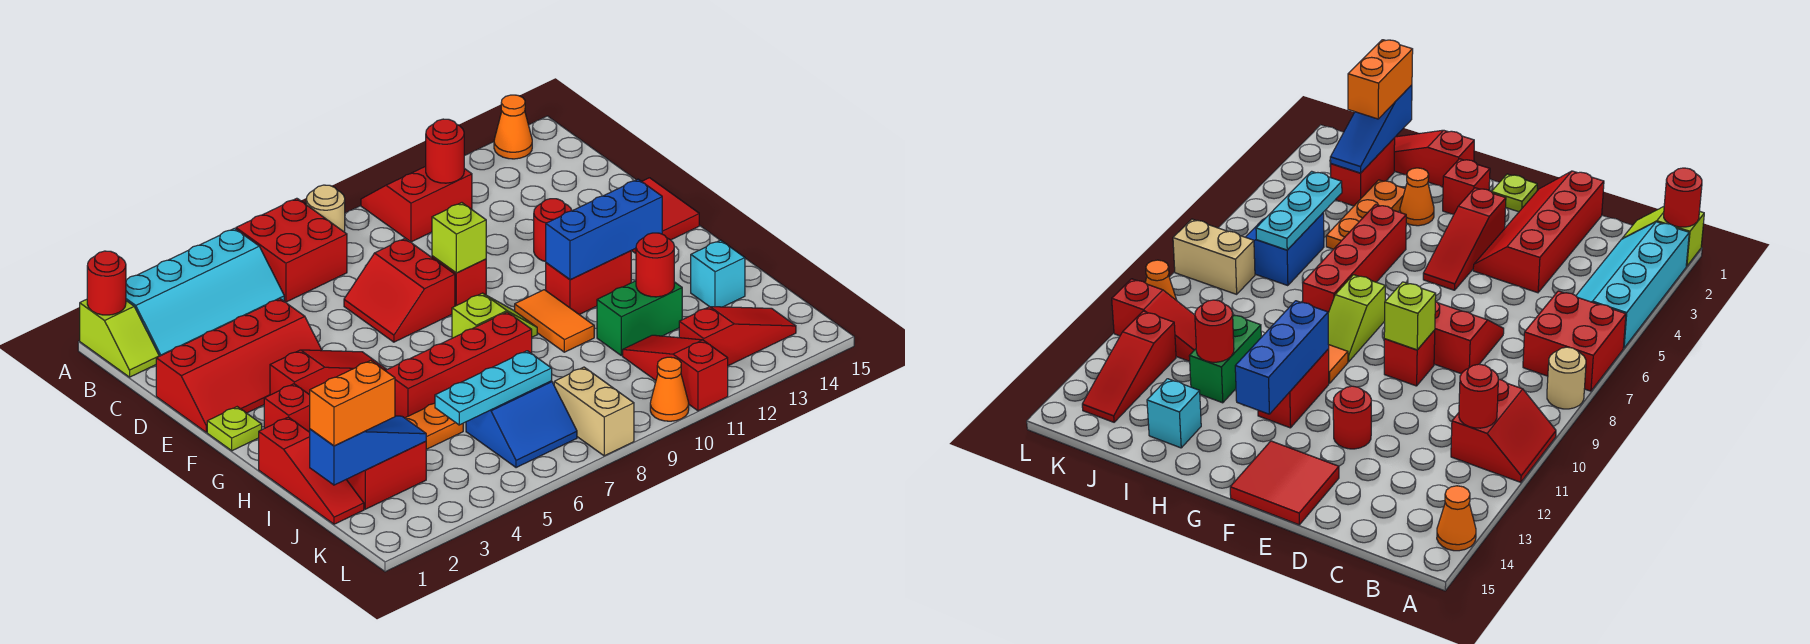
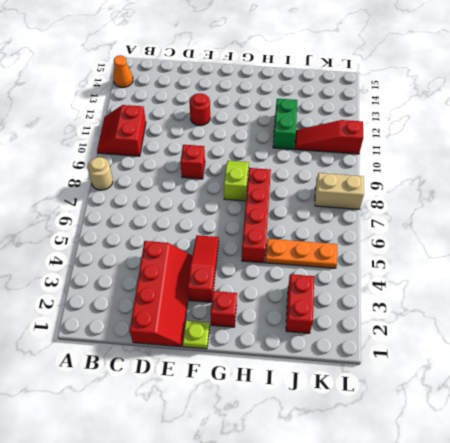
orange plate I5:K5 level 1 -> orange plate I3:I5 level 1
none -> lime slope A1:B1 level 1 top A
none -> cyan slope A2:B5 level 1 top A
none -> red brick A6:B7 level 1
none -> red slope D7:E8 level 1 top 8

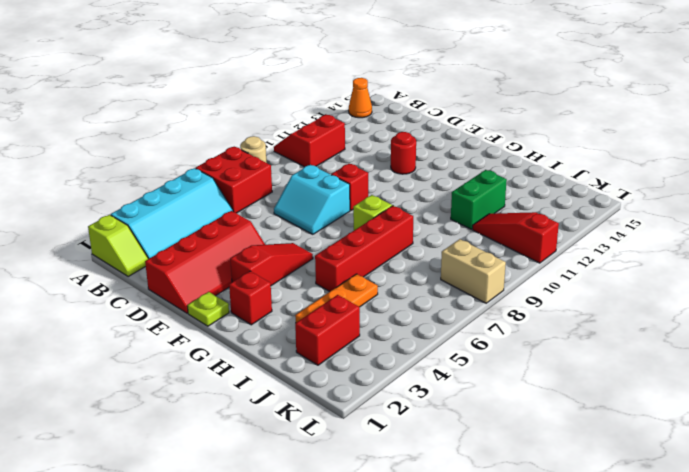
cyan slope D7:E8 level 1 top 8 -> red slope D7:E8 level 1 top 8
none -> red tile E14:F15 level 1
none -> orange tile G10:H10 level 1
none -> red brick G11:G12 level 1
none -> red slope H1:J1 level 1 top H

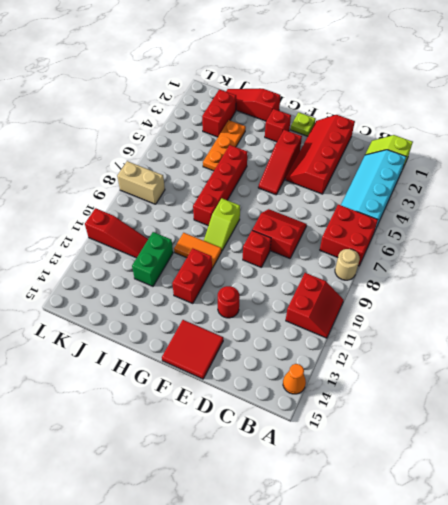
none -> orange cone H3 level 1
none -> cyan brick I14 level 1
none -> blue slope J6:K7 level 1 top J
none -> red slope K12:K14 level 1 top 12

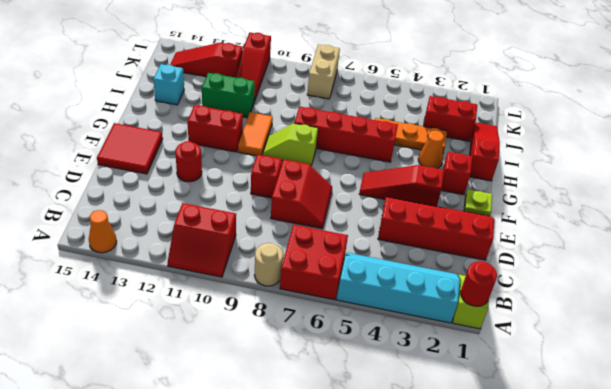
none -> blue slope J6:K7 level 1 top J
none -> orange cone L10 level 1
none -> red round brick B11 level 2
none -> lime brick E9 level 2

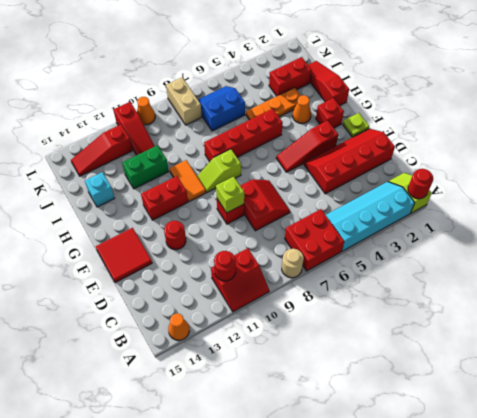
none -> blue brick G11:G13 level 2
none -> red round brick I12 level 2
none -> blue slope J1:J3 level 2 top 1
none -> cyan plate J5:J7 level 2

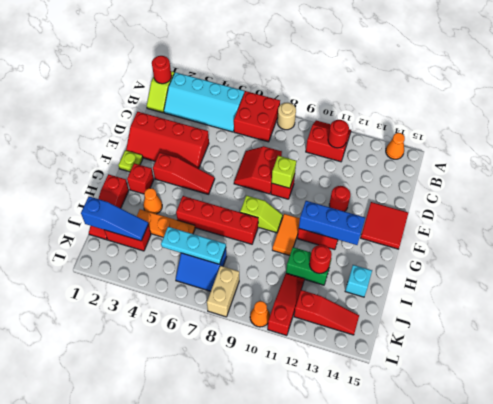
none -> orange brick J1:J2 level 3

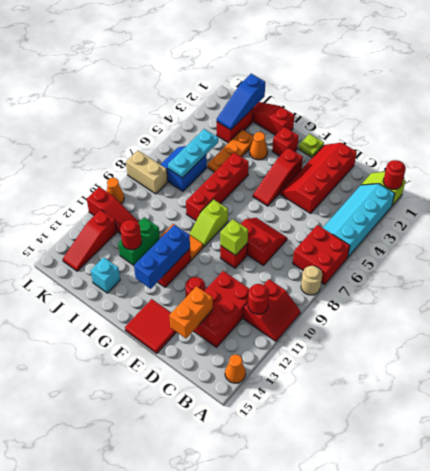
red brick C11:D13 level 1 -> none
orange brick D13:D14 level 2 -> orange brick J1:J2 level 3

